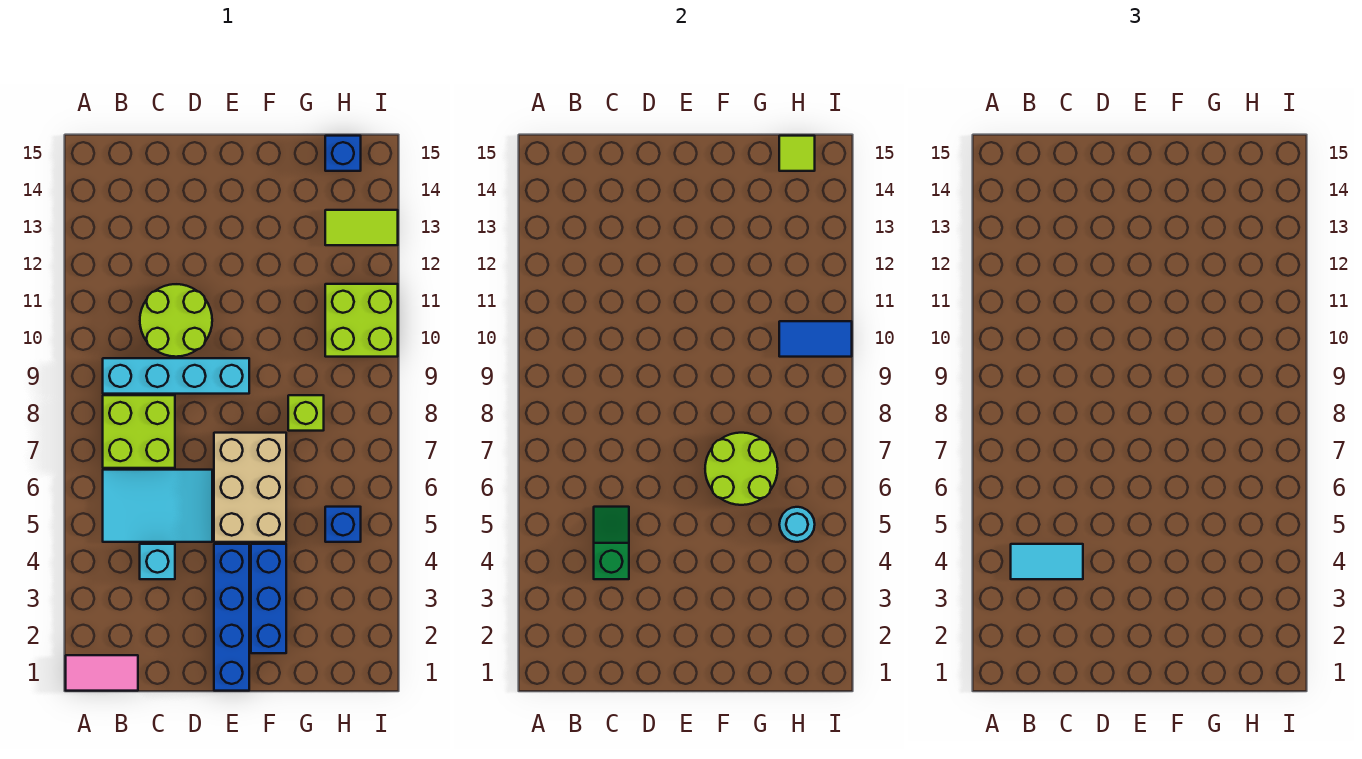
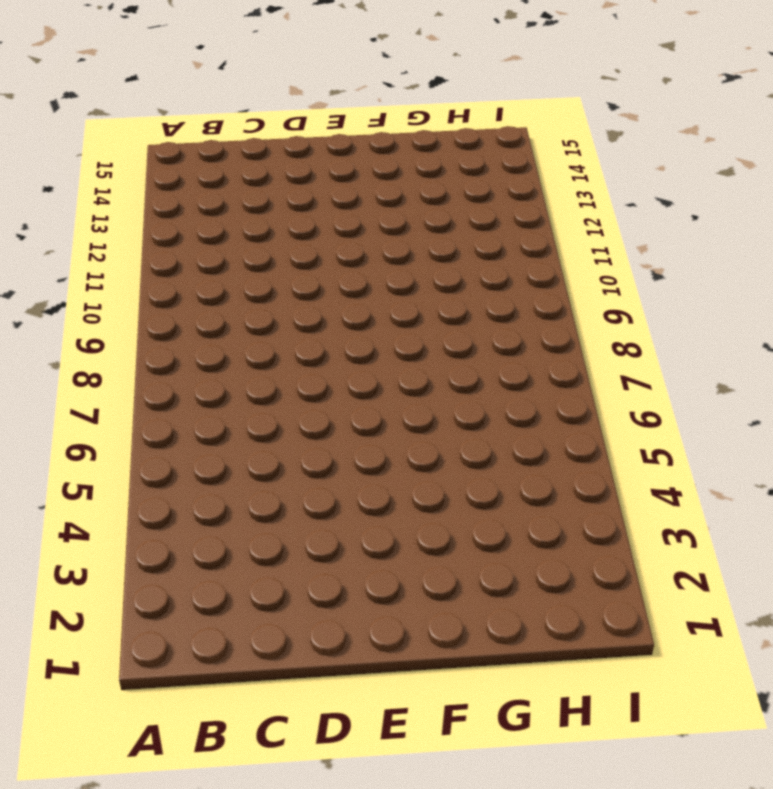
none -> pink tile A1:B1 level 1
none -> cyan tile B5:D6 level 1
none -> lime brick B7:C8 level 1

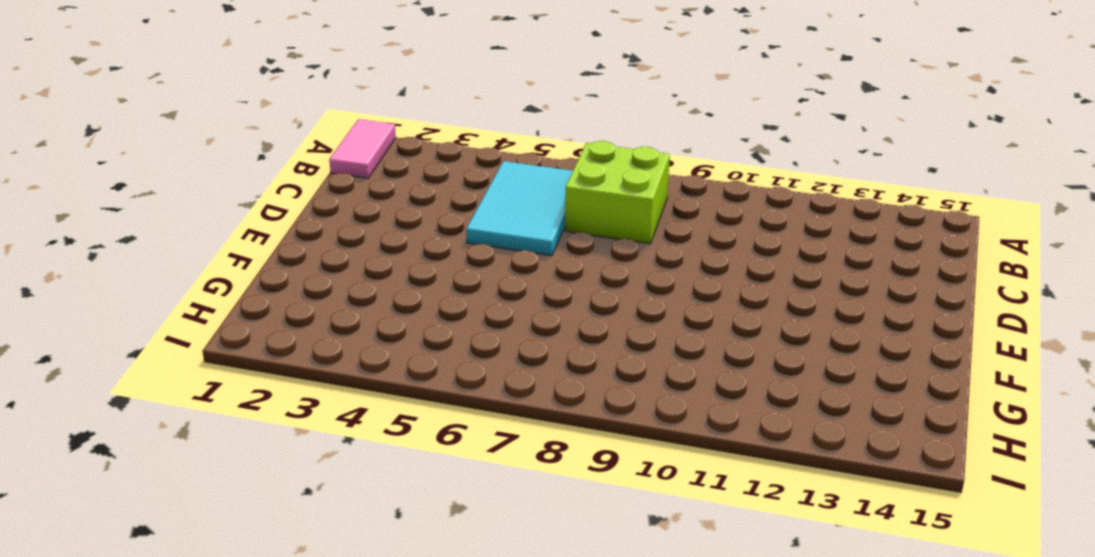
none -> cyan brick B9:E9 level 1
none -> cyan brick C4 level 1
none -> lime round brick C10:D11 level 1

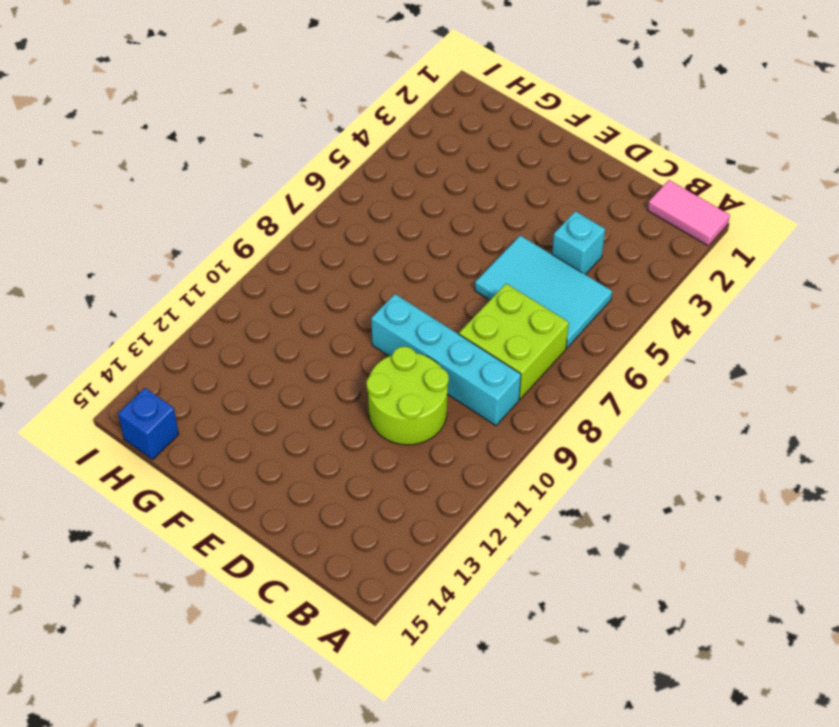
none -> blue brick E1:E4 level 1
none -> tan brick E5:F7 level 1
none -> blue brick F2:F4 level 1

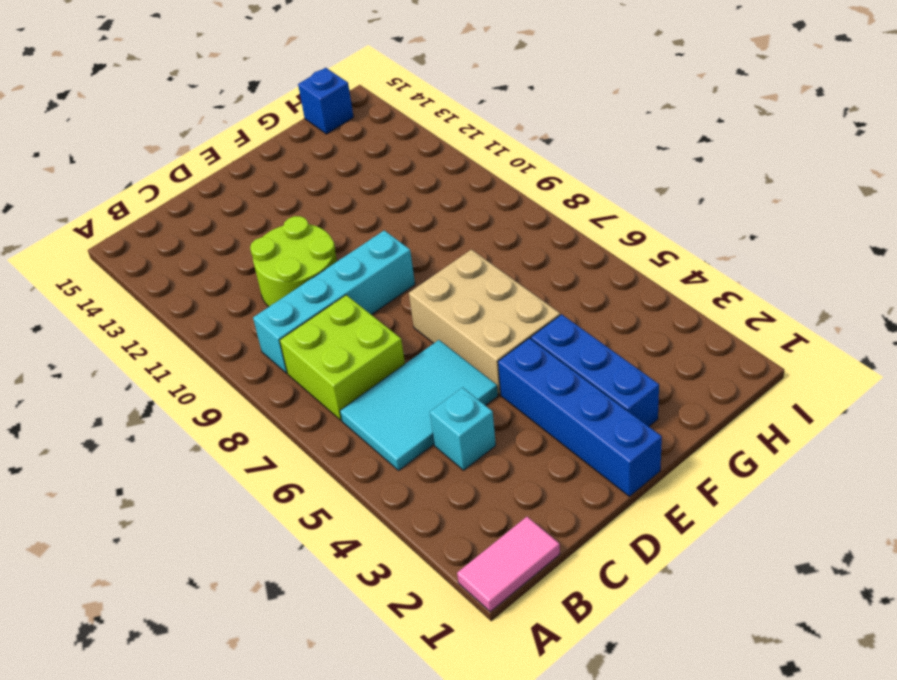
none -> lime brick G8 level 1
none -> blue brick H5 level 1
none -> lime brick H10:I11 level 1

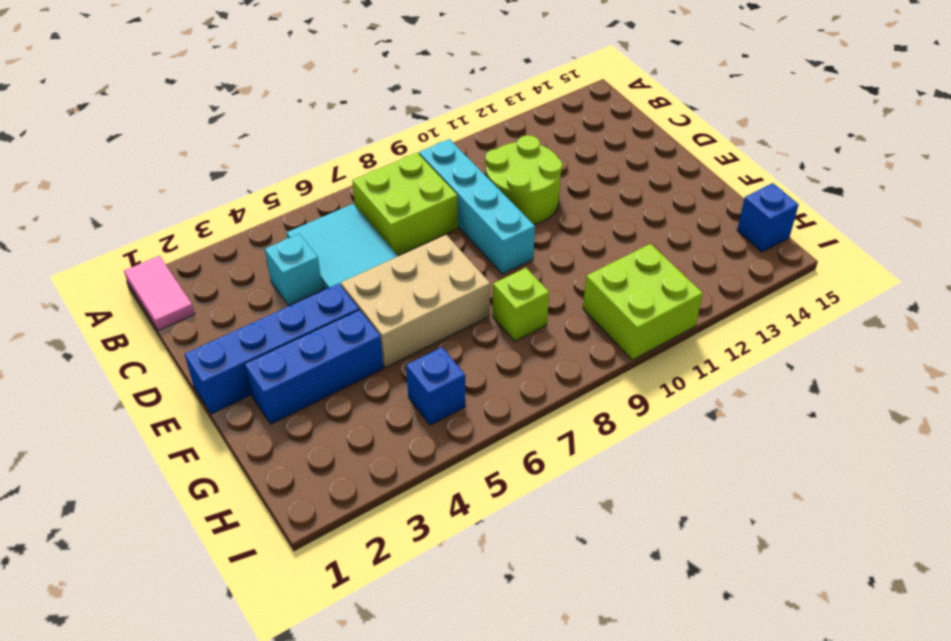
none -> lime tile H13:I13 level 1
none -> green slope C4:C5 level 2 top 4
none -> lime round brick F6:G7 level 2

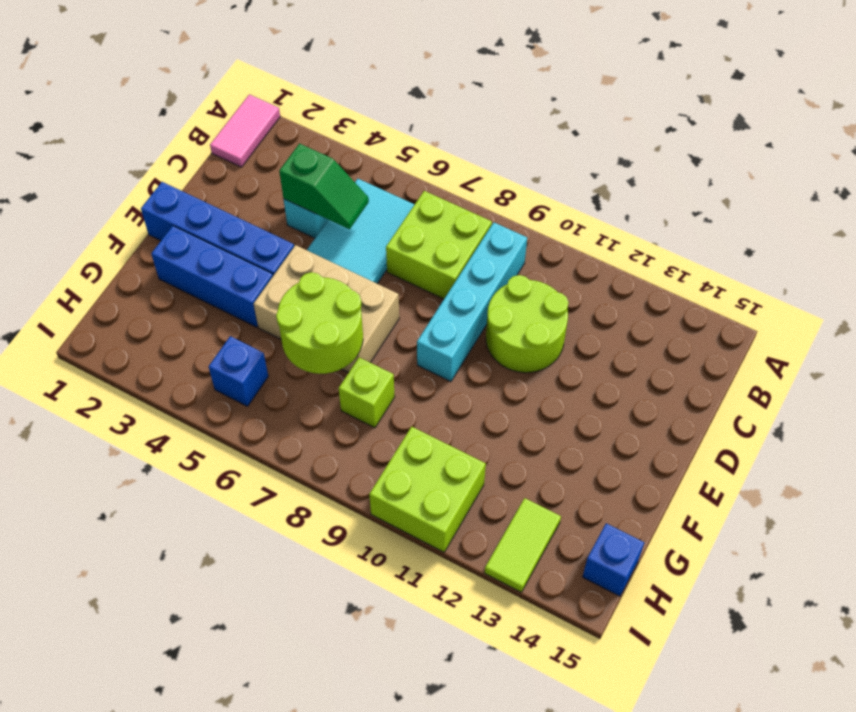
none -> cyan round brick H5 level 2
none -> blue tile H10:I10 level 2
none -> lime tile H15 level 2

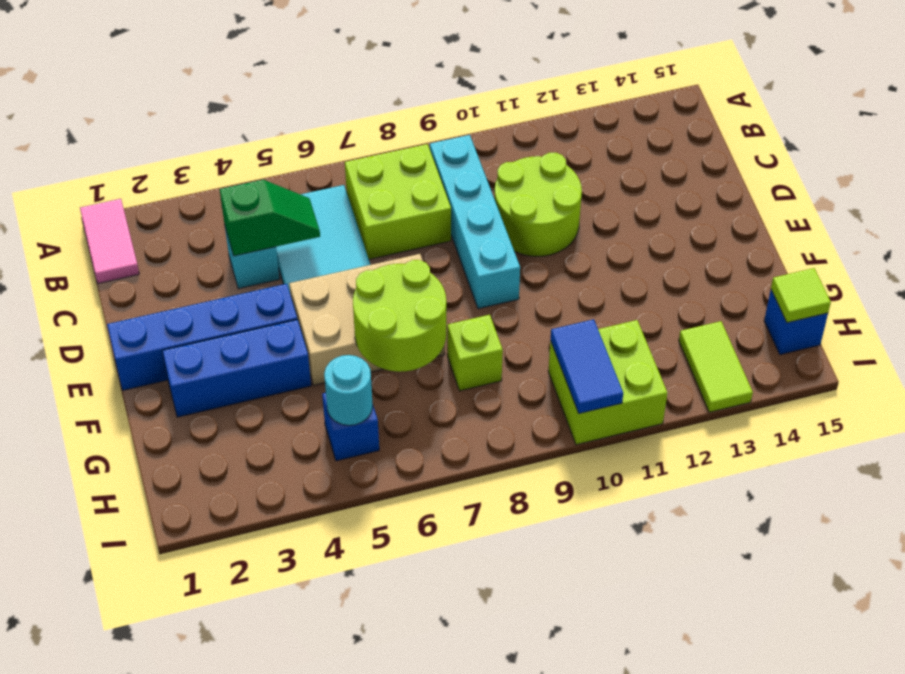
none -> cyan tile B4:C4 level 3

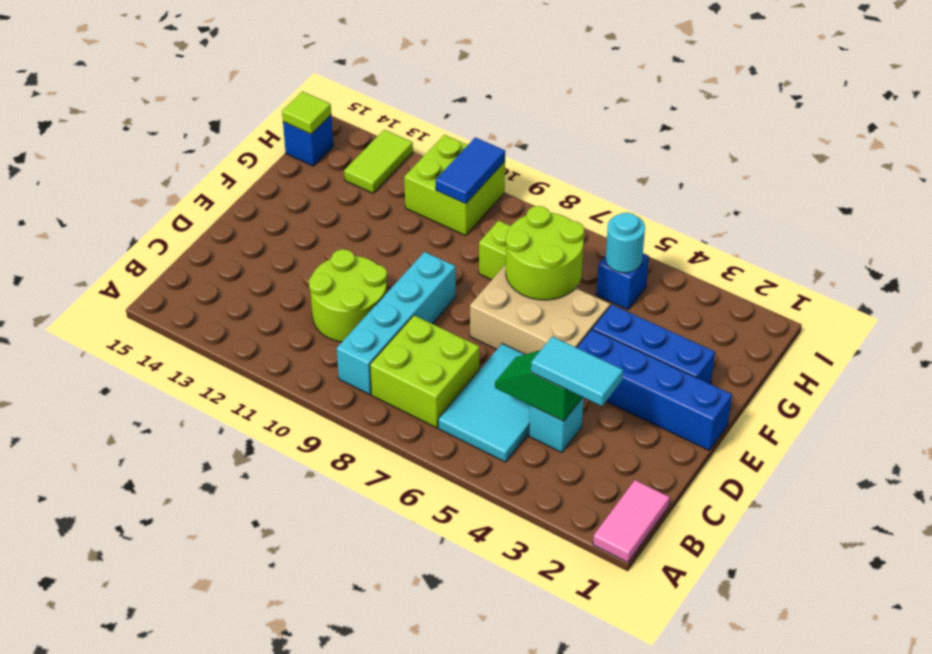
cyan tile C3:C4 level 3 -> cyan tile B4:C4 level 3

